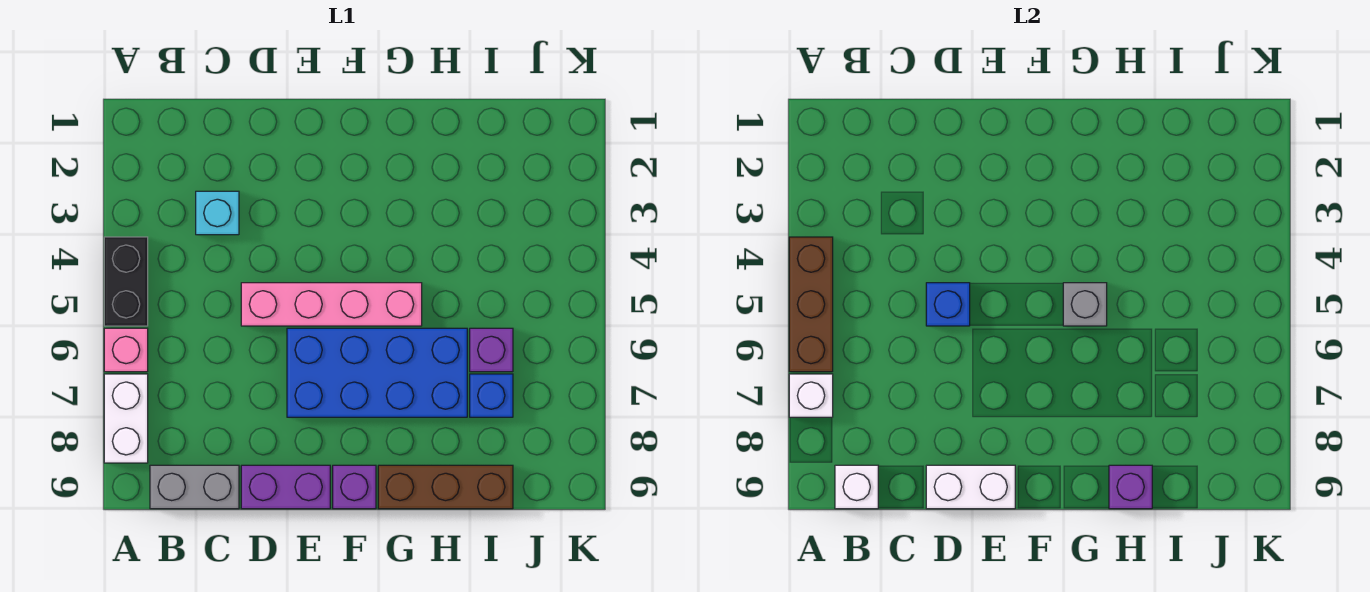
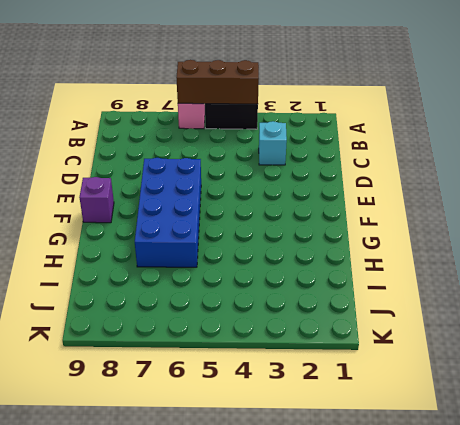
none -> white brick A7:A8 level 1
none -> grey brick B9:C9 level 1
none -> pink brick D5:G5 level 1

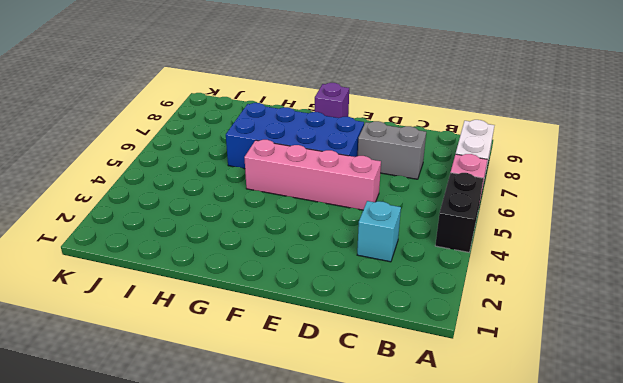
grey brick C7:D7 level 1 -> grey brick B9:C9 level 1
none -> purple brick D9:E9 level 1
none -> brown brick G9:I9 level 1
none -> purple brick I6 level 1

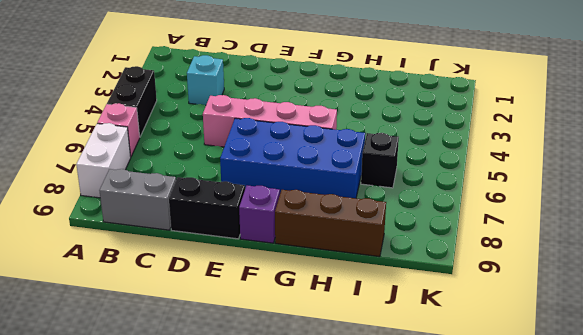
black brick D9:E9 level 1 -> purple brick D9:E9 level 1
black brick I6 level 1 -> purple brick I6 level 1
none -> blue brick I7 level 1
none -> brown brick A4:A6 level 2
none -> white brick A7 level 2

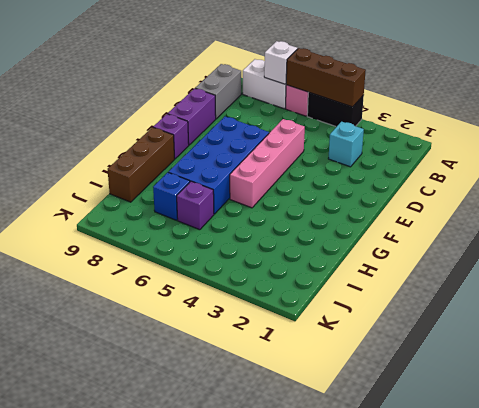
none -> white brick B9 level 2
none -> blue brick D5 level 2
none -> white brick D9:E9 level 2

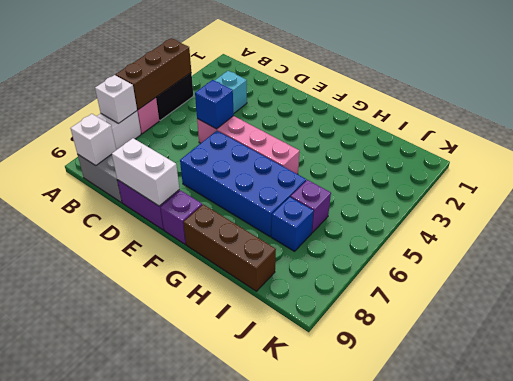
none -> grey brick G5 level 2
none -> purple brick H9 level 2

